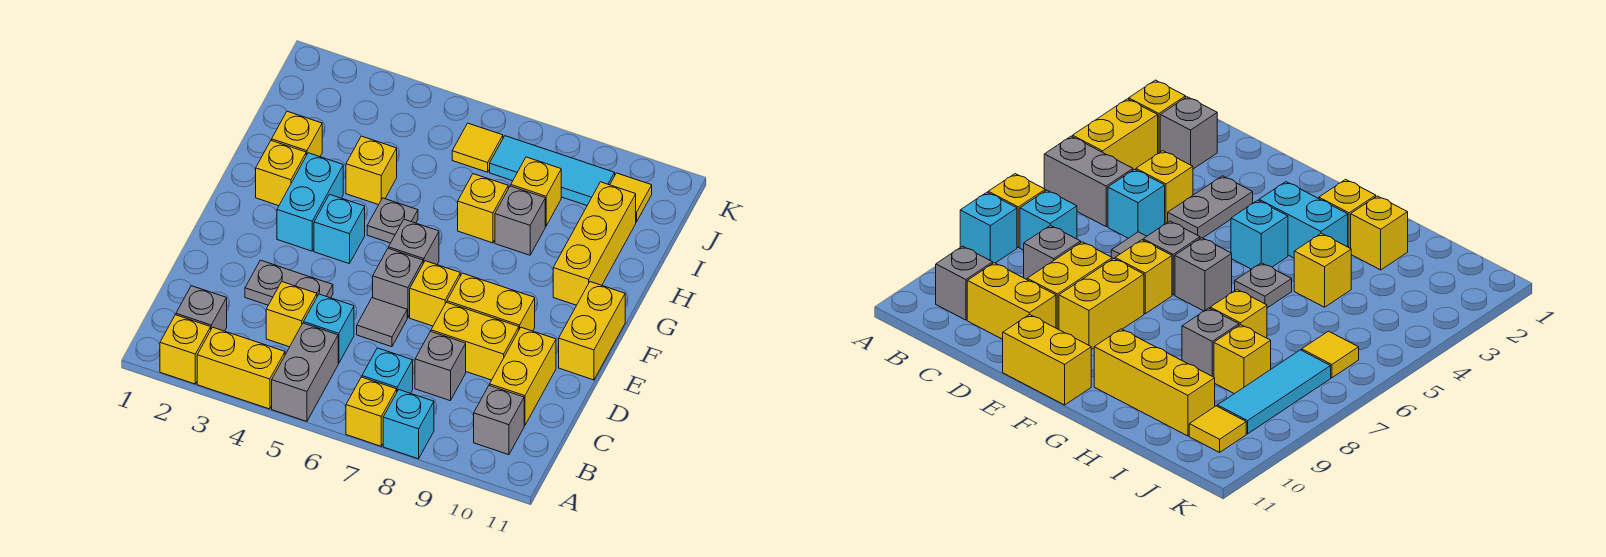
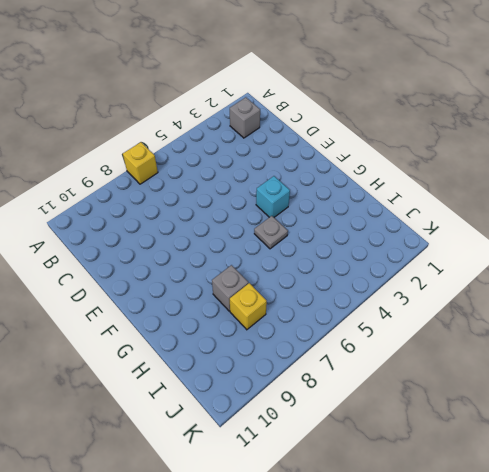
none -> yellow brick A2 level 1
none -> yellow brick A3:A4 level 1
none -> grey brick A5:B5 level 1
none -> cyan brick A8 level 1

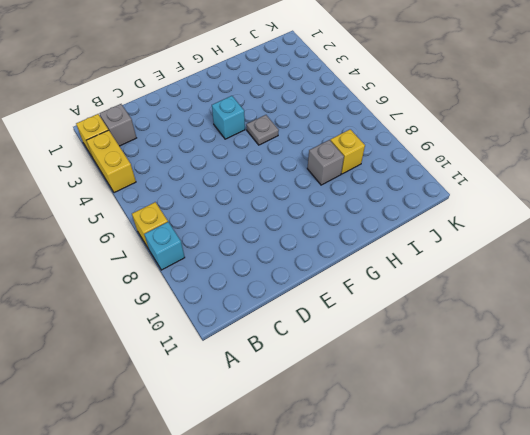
none -> grey brick A5:B5 level 1
none -> cyan brick B7 level 1
none -> grey brick B10 level 1
none -> yellow brick C4 level 1

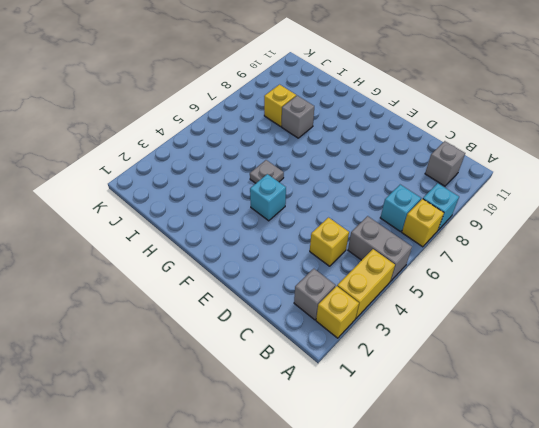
none -> cyan brick C5 level 1
none -> grey brick C8 level 1
none -> yellow brick C10:D10 level 1
none -> grey plate D3:D4 level 1

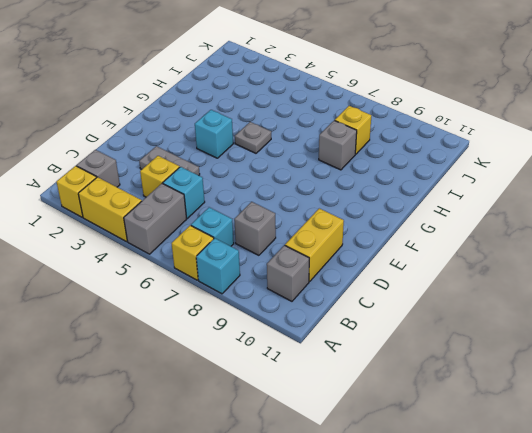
none -> grey tile D6 level 1
none -> yellow brick D8:D9 level 1
none -> grey brick E6 level 1
none -> yellow brick E7 level 1

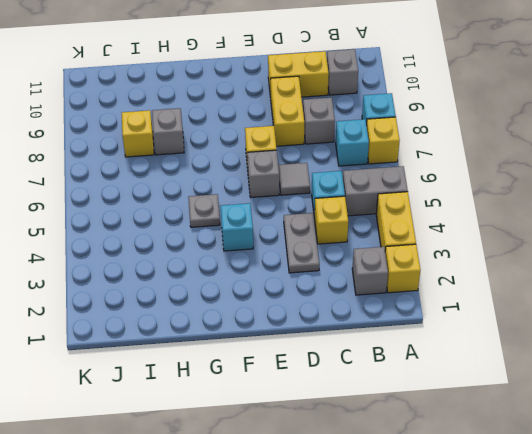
none -> yellow brick E8:E9 level 1
none -> yellow brick E11:F11 level 1
none -> cyan brick F3:G3 level 1
none -> grey brick F6 level 1

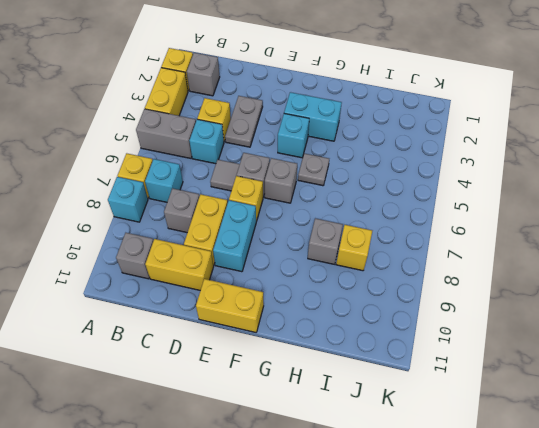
cyan brick E8:E9 level 1 -> yellow brick E8:E9 level 1
none -> yellow brick G2 level 1
none -> yellow brick G10:I10 level 1
none -> yellow brick H2 level 1
none -> yellow brick H4 level 1

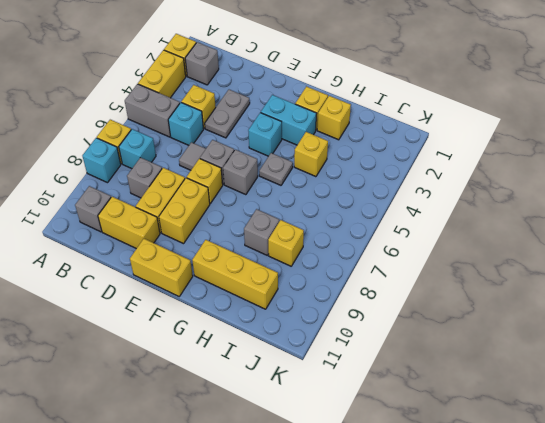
none -> yellow brick H7 level 1
none -> yellow tile J6 level 1
none -> cyan tile J7:J9 level 1
none -> yellow tile J10 level 1

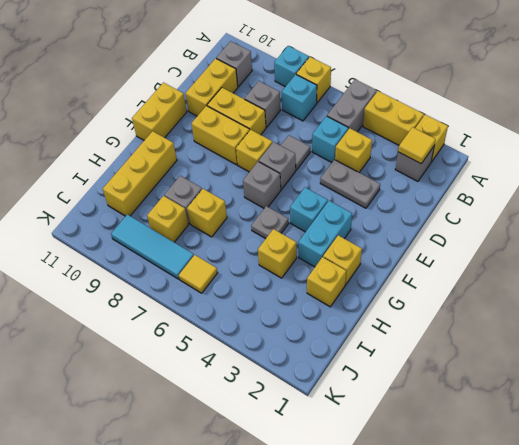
yellow tile B2 level 2 -> yellow tile J10 level 1

